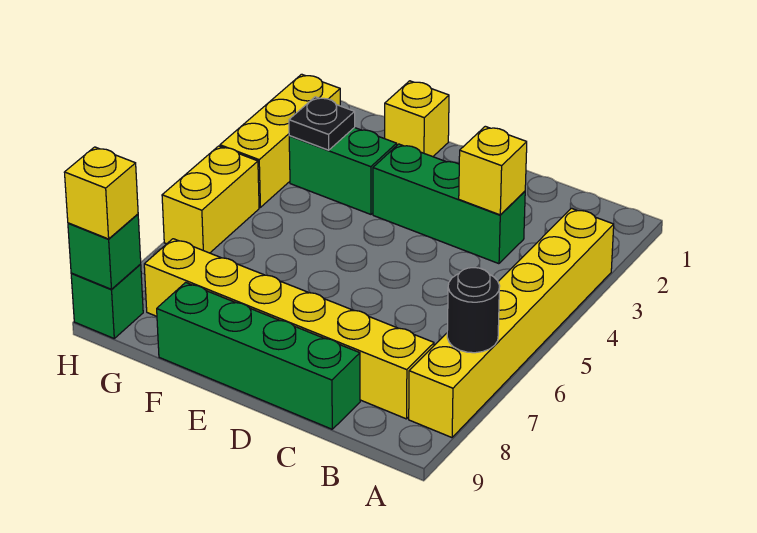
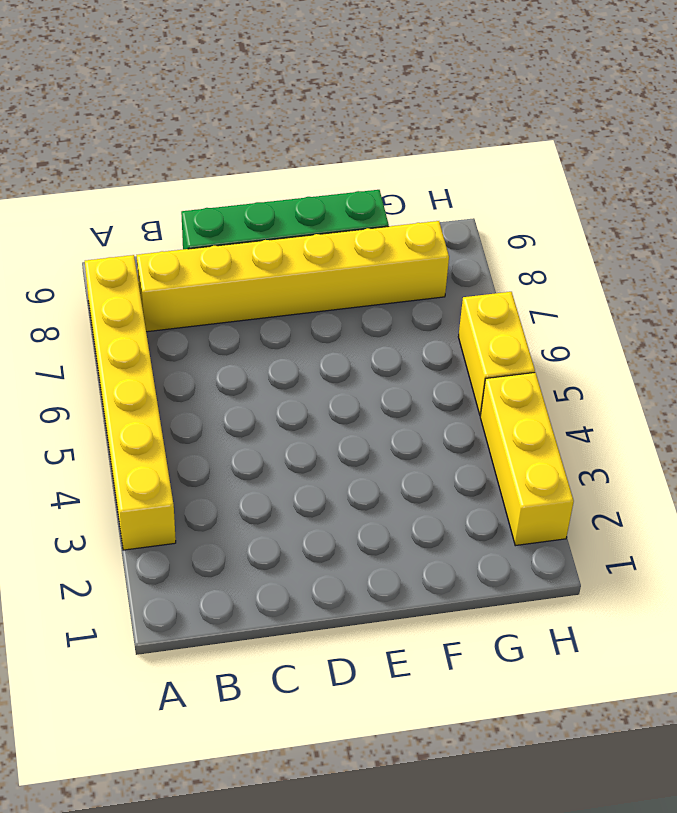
none -> green brick C3:E3 level 1
none -> yellow brick F1 level 1
none -> green brick F3:G3 level 1

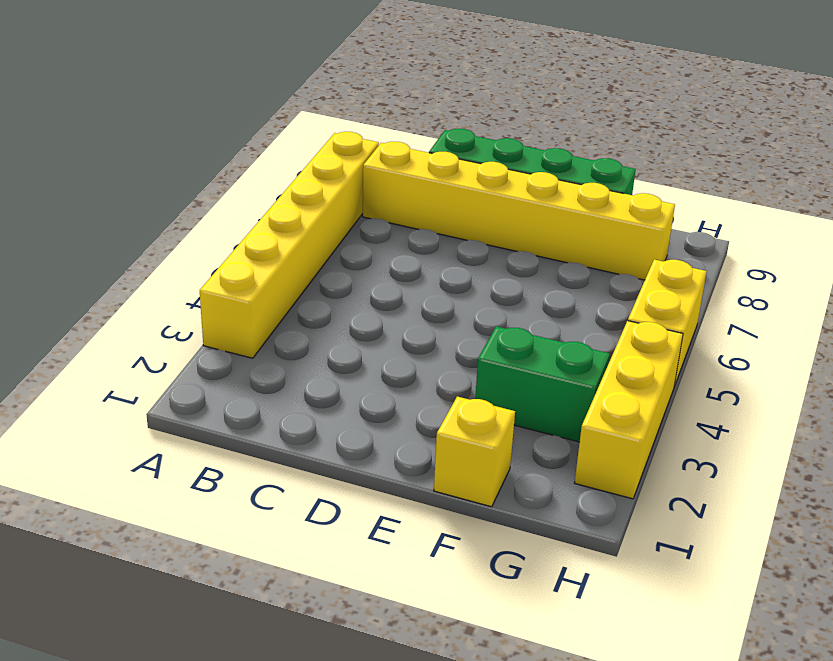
none -> green brick C3:E3 level 1
none -> green brick H9 level 1
none -> black round brick A7 level 2

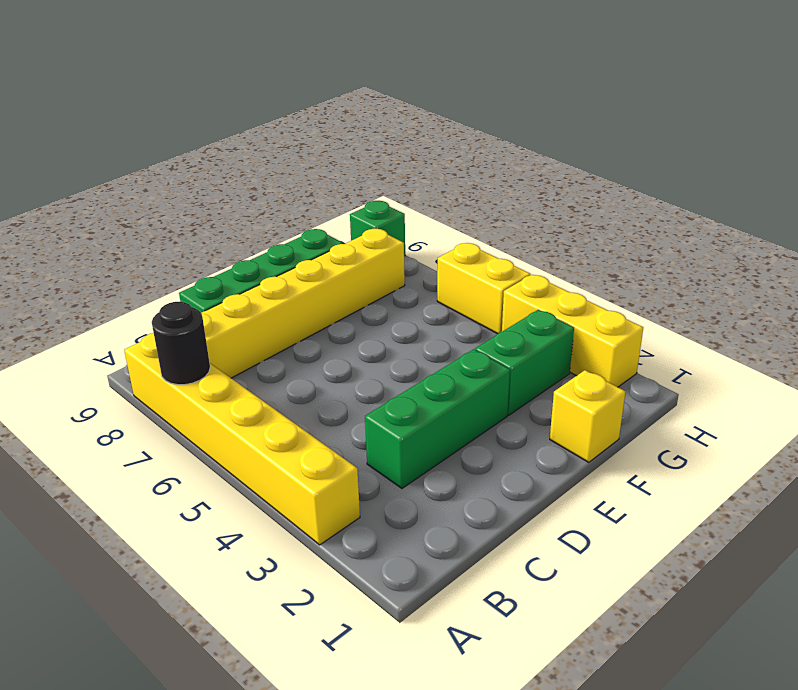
none -> yellow brick C3 level 2
none -> black plate G3 level 2
none -> green brick H9 level 2

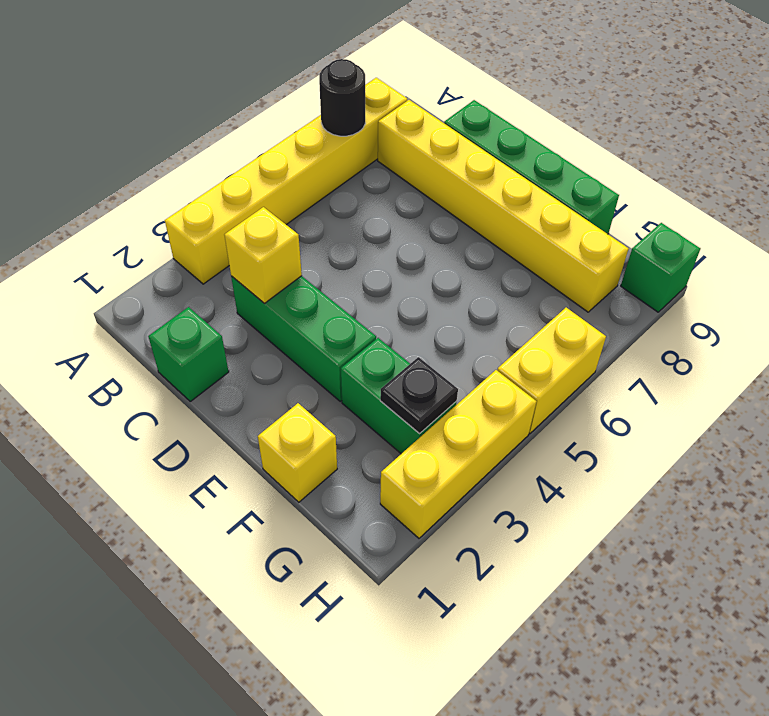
green brick C1 level 1 -> green brick H9 level 2
none -> yellow brick H9 level 3

